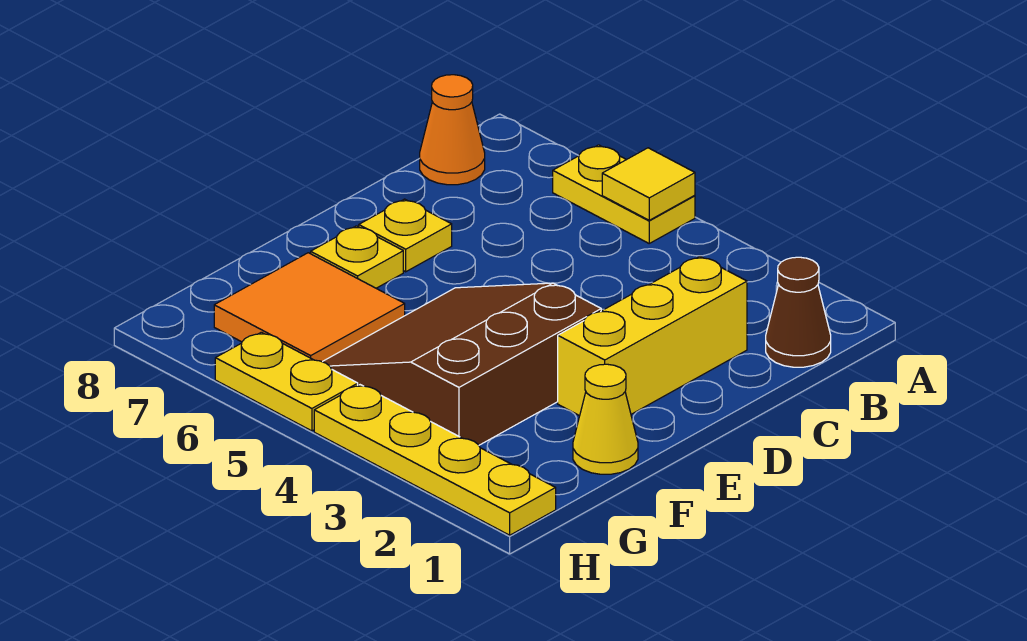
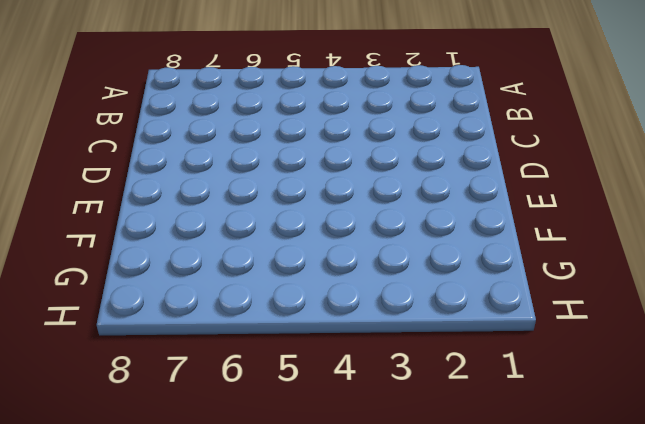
none -> yellow plate A5:A6 level 1
none -> brown cone B1 level 1
none -> orange cone B8 level 1

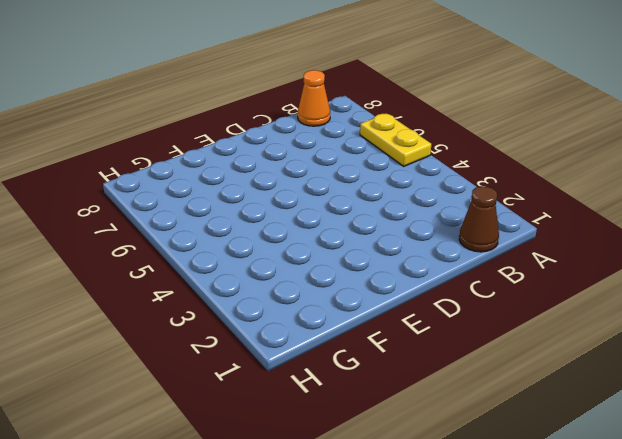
none -> yellow brick C2:E2 level 1
none -> yellow plate D7 level 1
none -> brown slope E3:G5 level 1 top 3

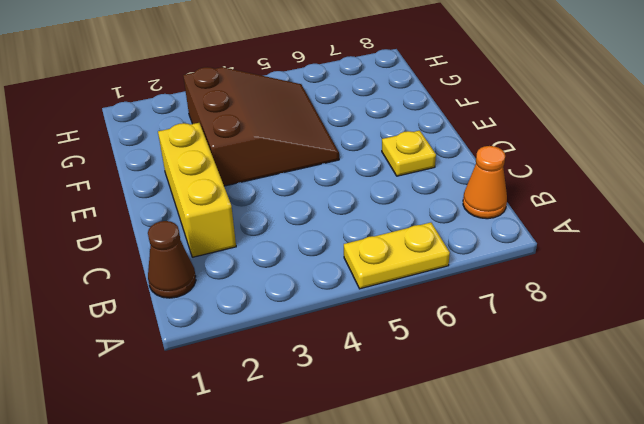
none -> yellow plate E7 level 1
none -> yellow cone F1 level 1
none -> orange tile F6:G7 level 1

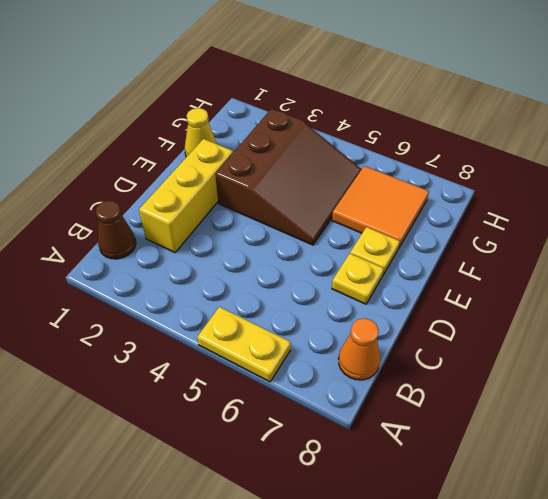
none -> yellow plate H1:H4 level 1
none -> yellow plate H5:H6 level 1
none -> yellow tile A5 level 2

